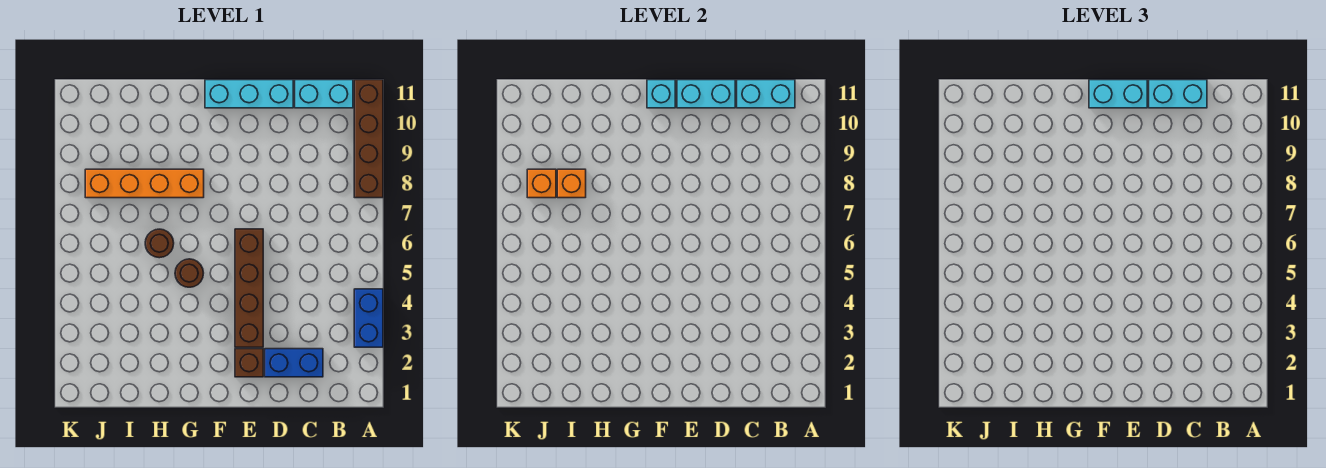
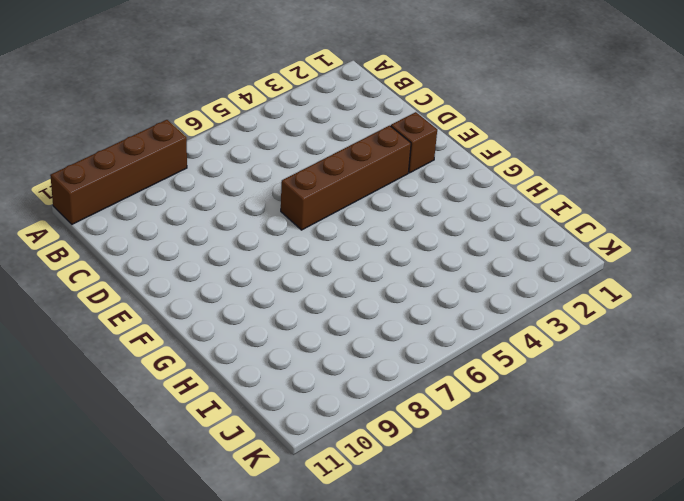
none -> blue brick A3:A4 level 1
none -> cyan brick B11:C11 level 1
none -> blue brick C2:D2 level 1

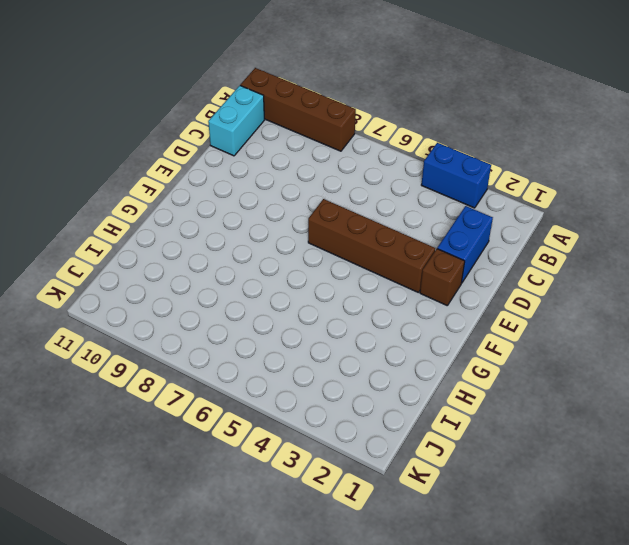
none -> cyan brick D11:F11 level 1
none -> brown round brick G5 level 1
none -> orange brick G8:J8 level 1

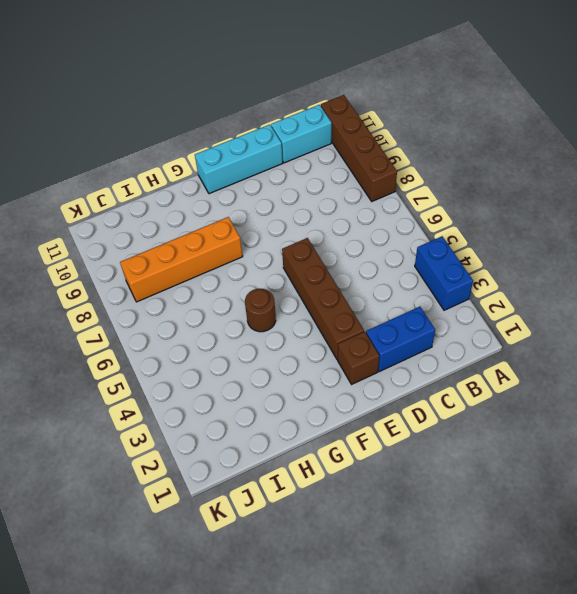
none -> brown round brick H6 level 1
none -> cyan brick B11:C11 level 2
none -> cyan brick D11:E11 level 2

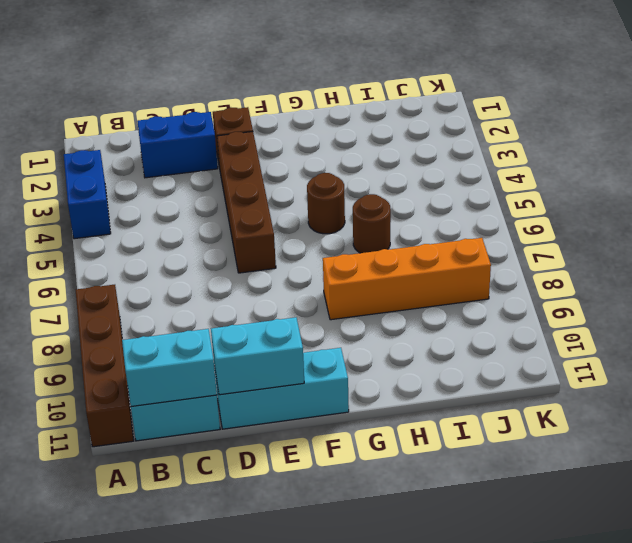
none -> cyan brick F11 level 2
none -> orange brick I8 level 2
none -> orange brick J8 level 2

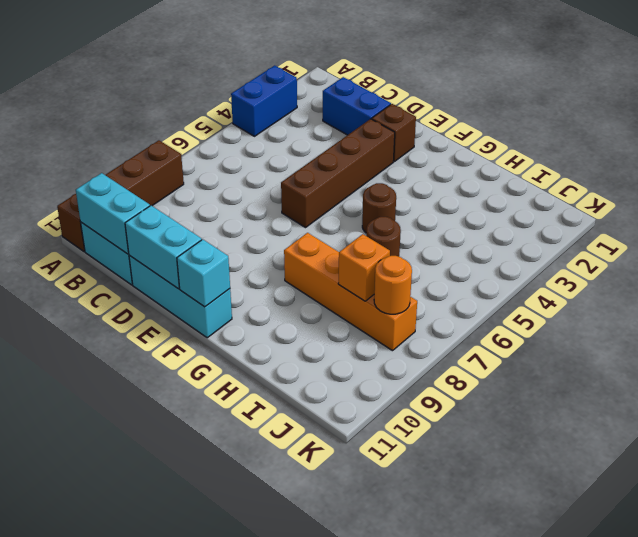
orange round brick J8 level 2 -> orange brick J8 level 2
none -> cyan brick C11:D11 level 3
none -> cyan brick E11:F11 level 3

